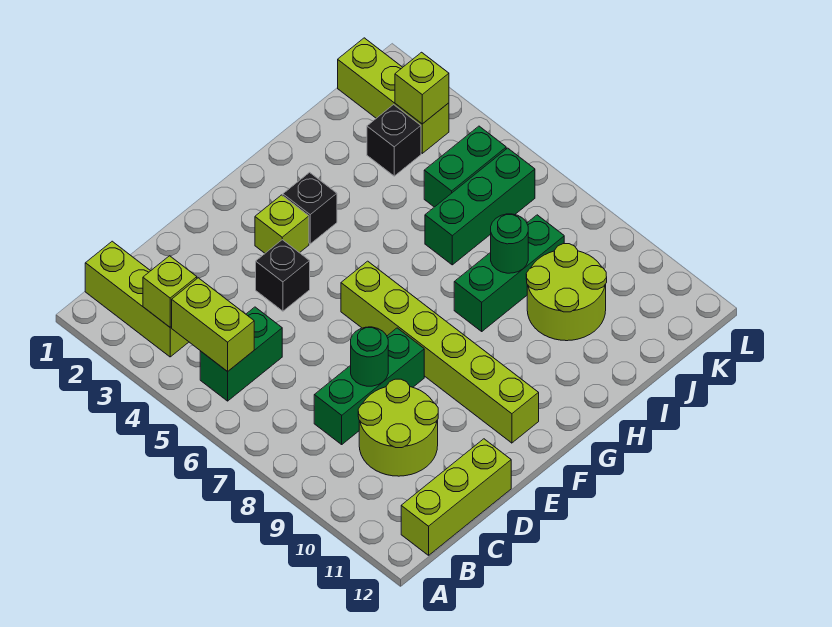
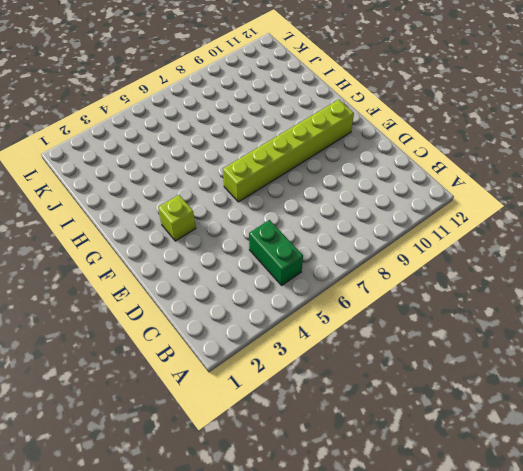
none -> lime brick B1:B3 level 1
none -> lime brick B12:D12 level 1
none -> green brick C8:E8 level 1

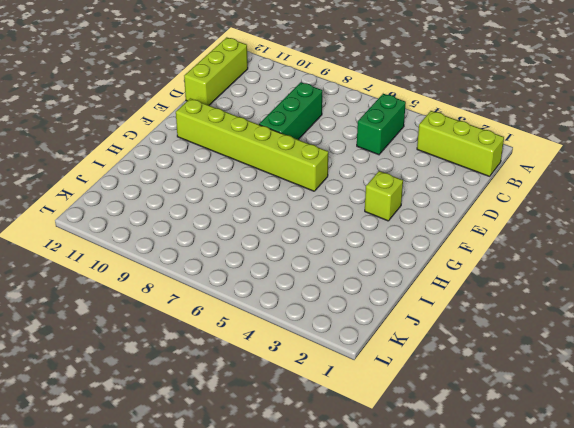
none -> lime round brick C9:D10 level 1
none -> black brick E4 level 1
none -> black brick G3 level 1

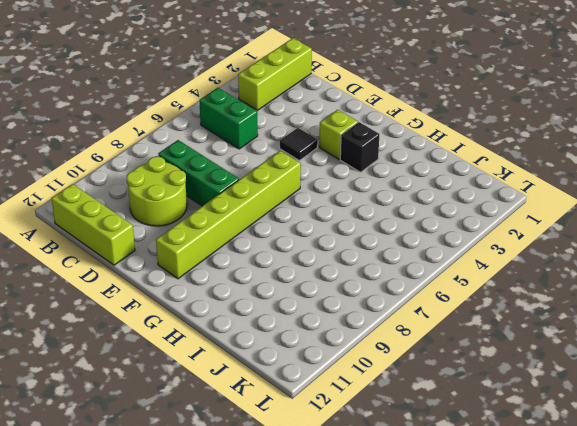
black tile E4 level 1 -> black brick E4 level 1
none -> green brick H8:J8 level 1
none -> green brick I6:K6 level 1
none -> lime round brick I9:J10 level 1

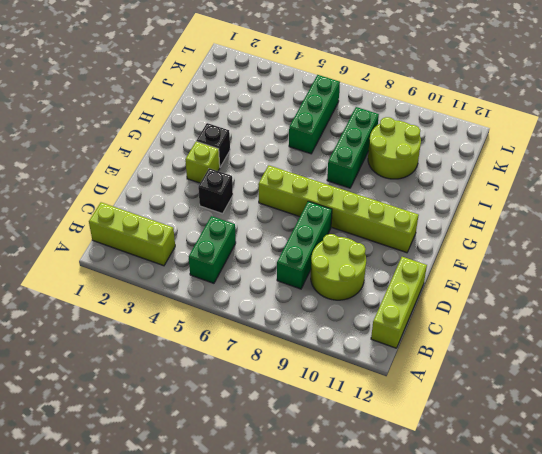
none -> black brick J3 level 1
none -> green brick J5:K5 level 1
none -> lime brick K1:K3 level 1

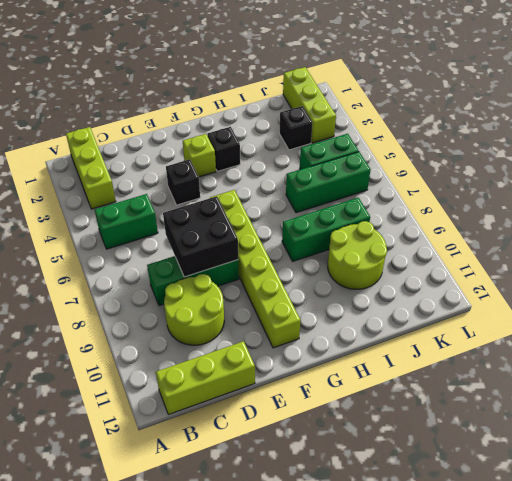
black brick D7:E8 level 2 -> green round brick D8 level 2
none -> lime brick B3 level 2
none -> lime brick B4:B5 level 2
none -> green round brick I8 level 2

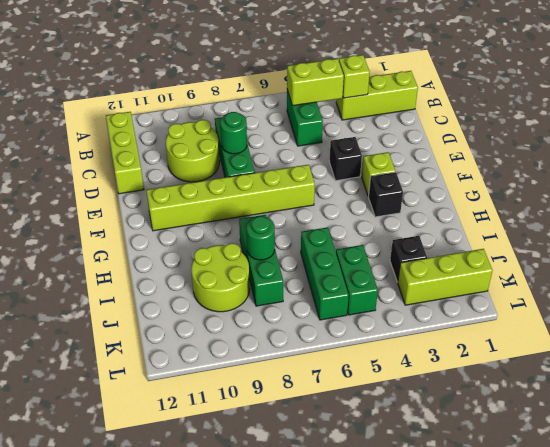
none -> lime brick K3 level 2

